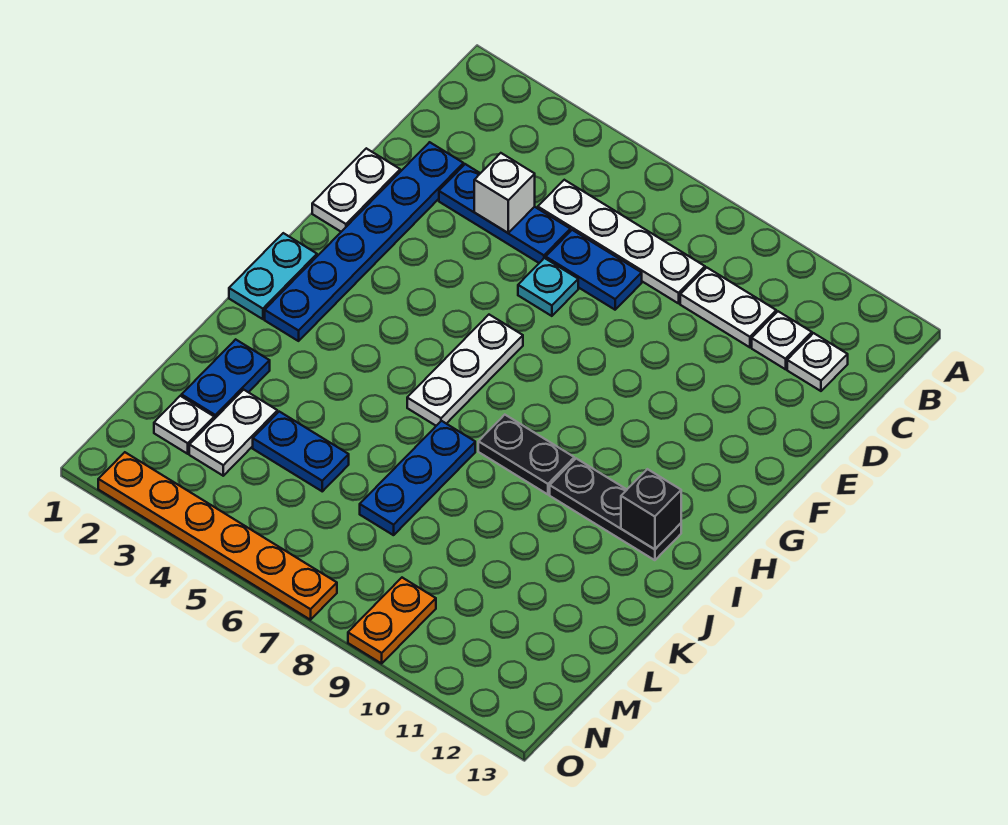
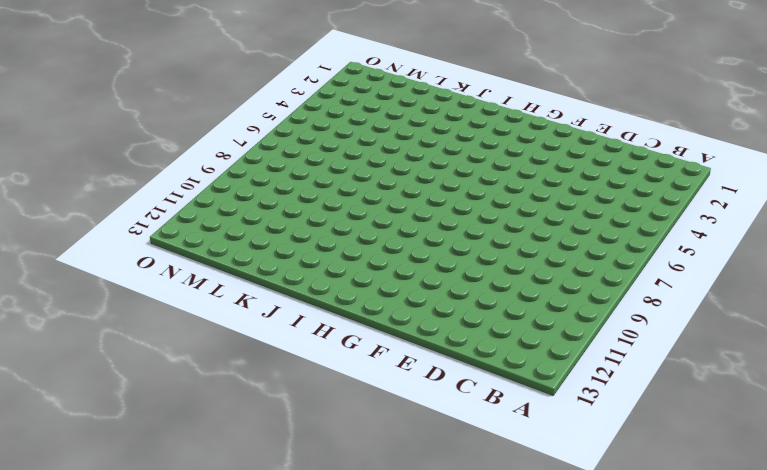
none -> white plate C5:C8 level 1
none -> white plate C9:C10 level 1
none -> white plate C11 level 1

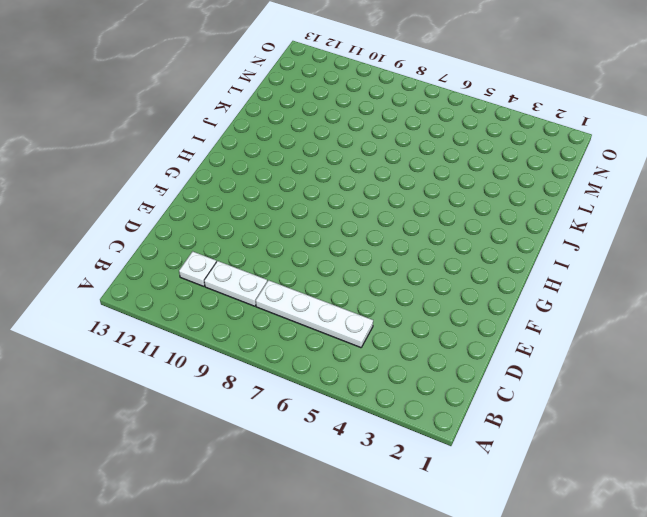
none -> white plate C12 level 1
none -> blue plate D2:I2 level 1
none -> blue plate D3:D5 level 1

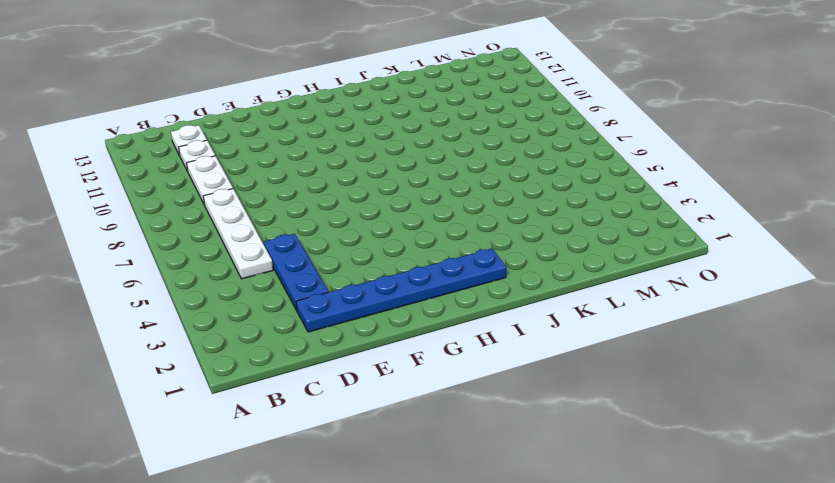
none -> blue plate D6:D7 level 1
none -> white plate E1:F1 level 1
none -> cyan plate E6 level 1

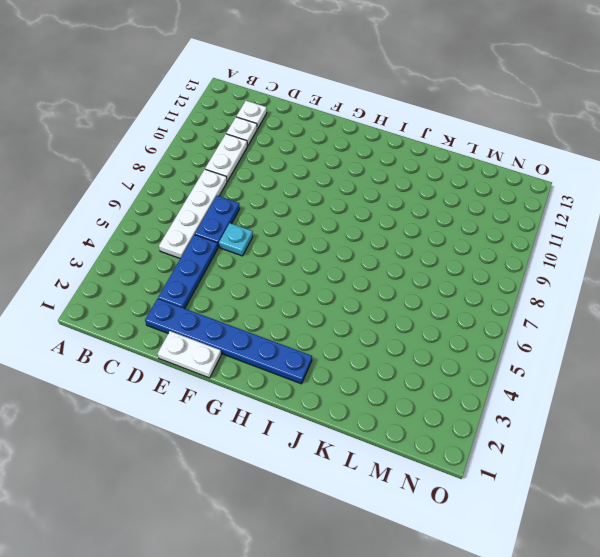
none -> white plate G6:I6 level 1
none -> cyan plate H1:I1 level 1
none -> black plate I8:I9 level 1

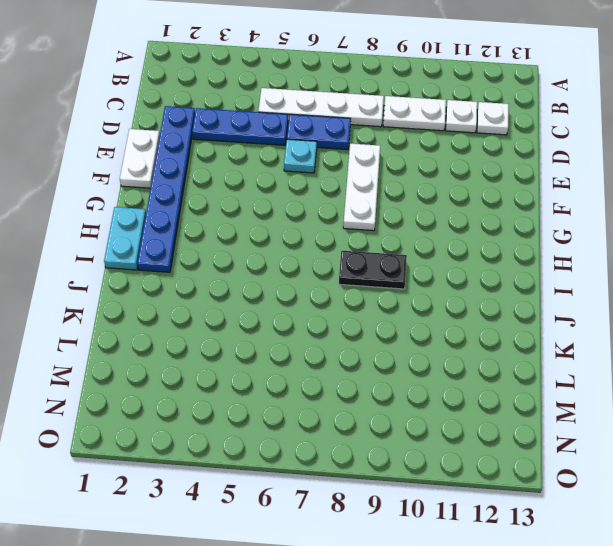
white plate E8:G8 level 1 -> white plate G6:I6 level 1
none -> black plate I10:I12 level 1
none -> blue plate J7:L7 level 1
none -> blue plate K2:L2 level 1

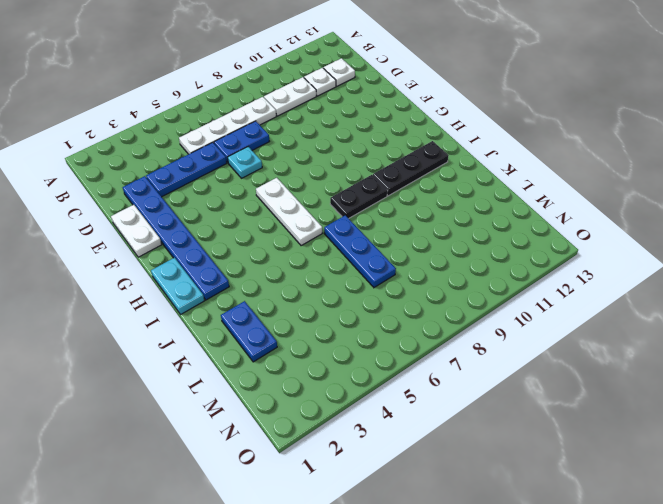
none -> white plate L3:M3 level 1
none -> blue plate L4:L5 level 1
none -> white plate M2 level 1

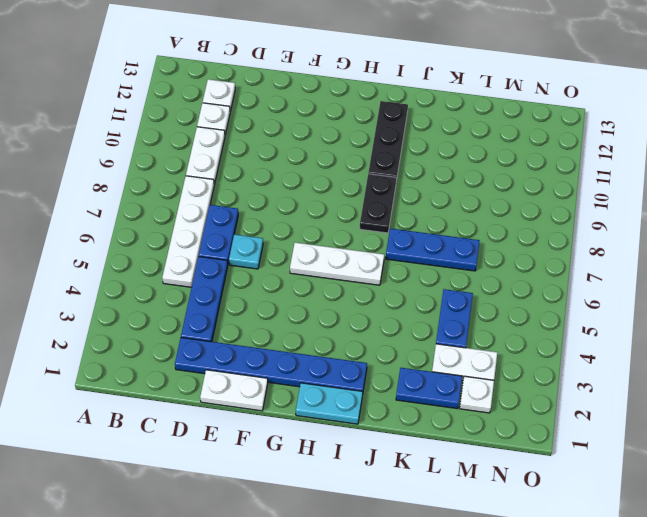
none -> orange plate N9:O9 level 1
none -> orange plate O2:O7 level 1
none -> white brick D4 level 2

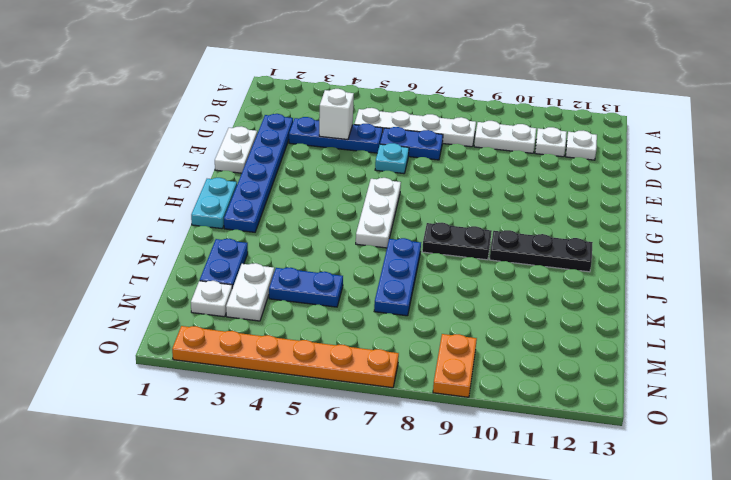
none -> black brick I12 level 2

